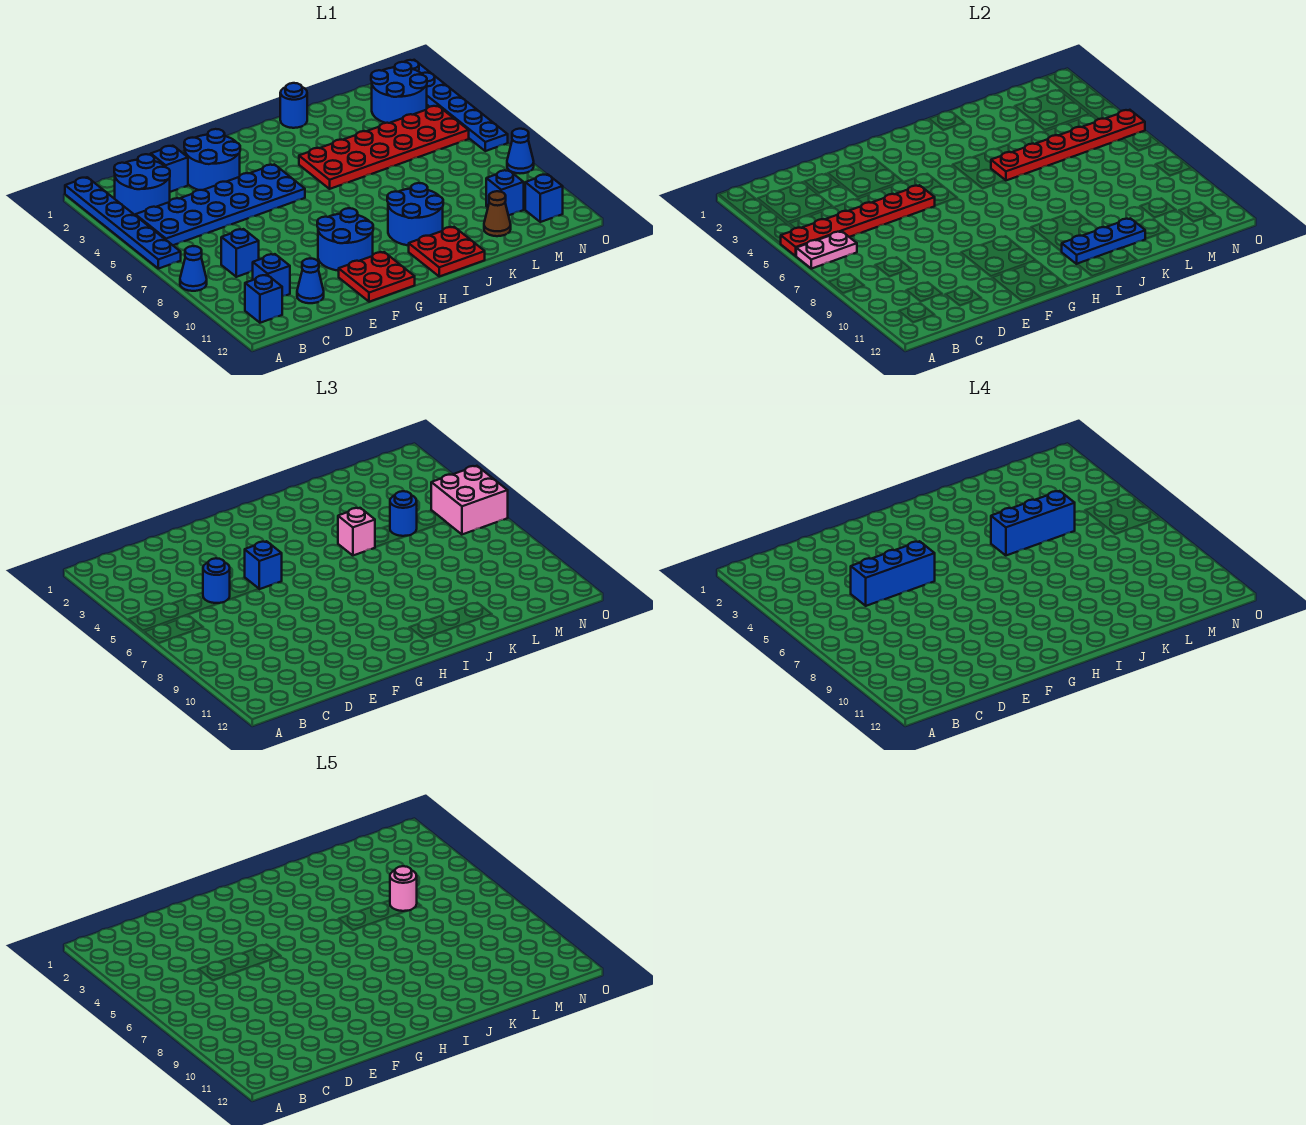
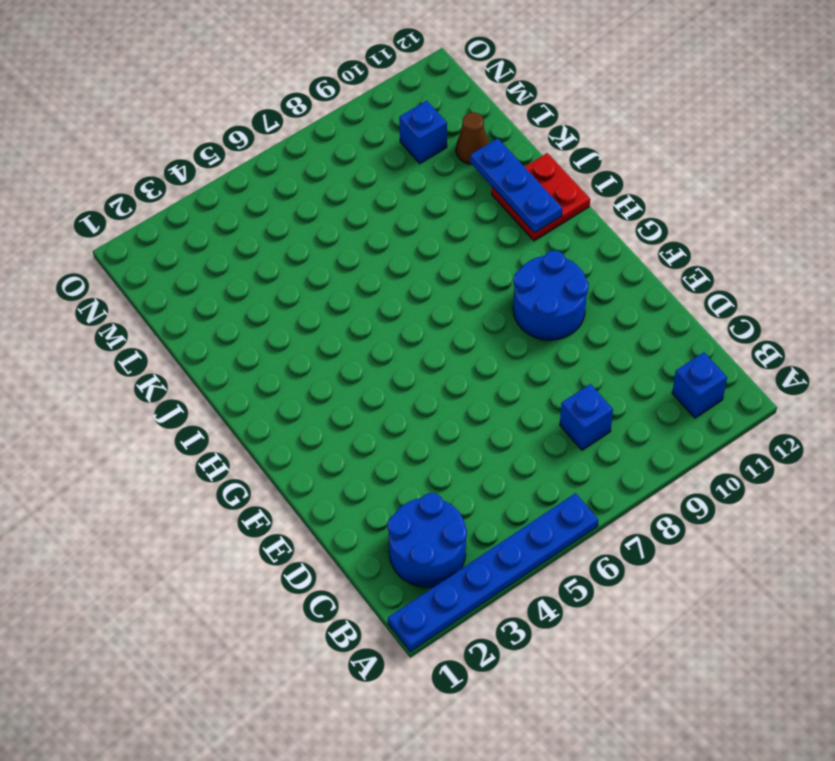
none -> blue cone A8 level 1
none -> blue plate B4:G5 level 1
none -> blue brick C10 level 1
none -> blue brick D2 level 1

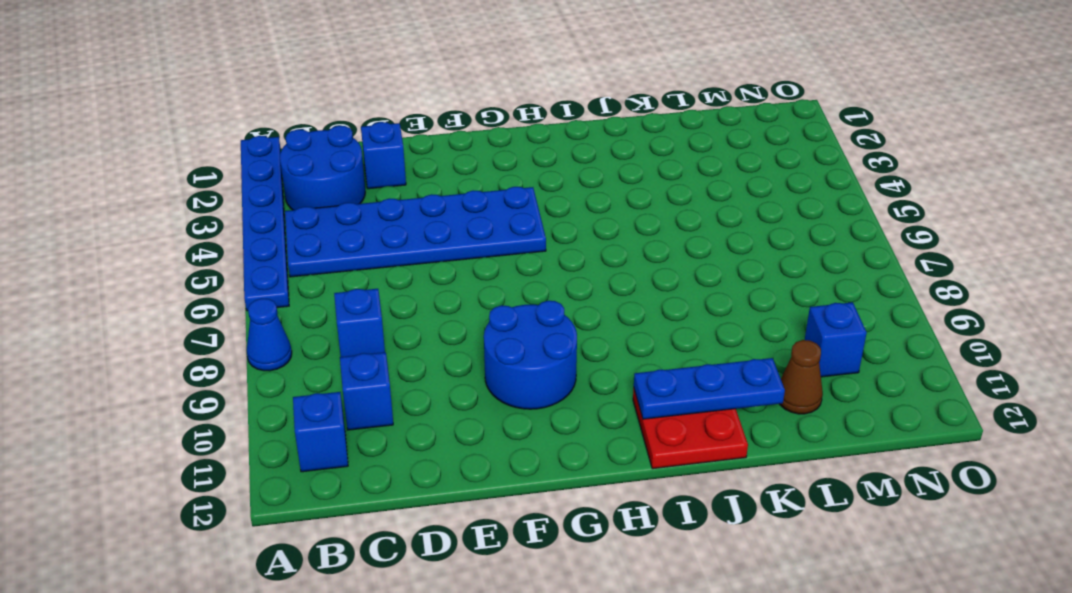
none -> blue cone D11 level 1
none -> blue round brick E2:F3 level 1
none -> red plate F11:G12 level 1
none -> red plate I4:N5 level 1

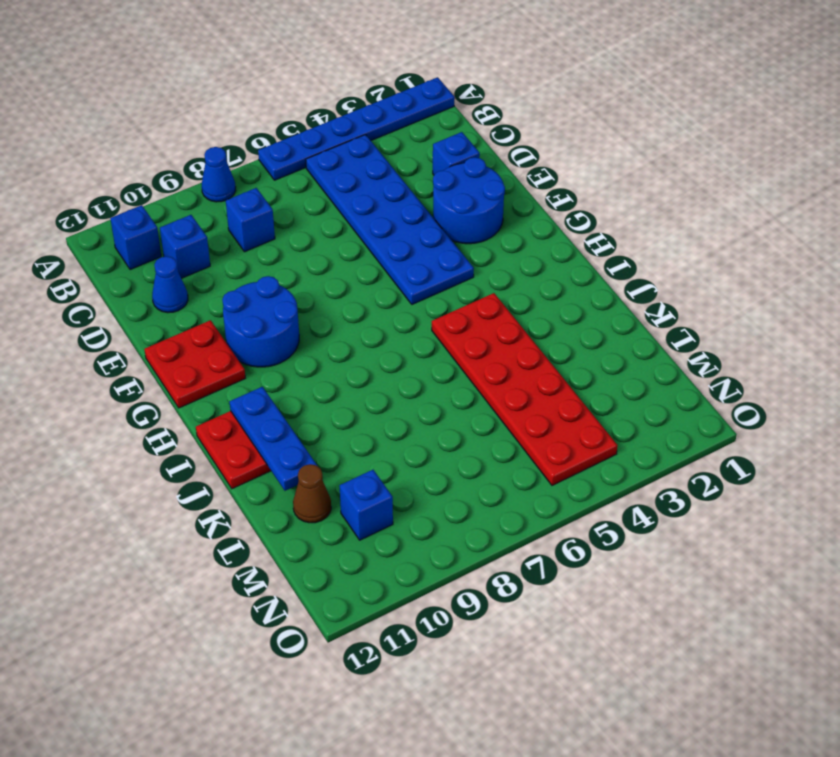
none -> blue round brick B2:C3 level 1
none -> blue round brick I9:J10 level 1
none -> blue round brick J1 level 1
none -> blue round brick M2:N3 level 1

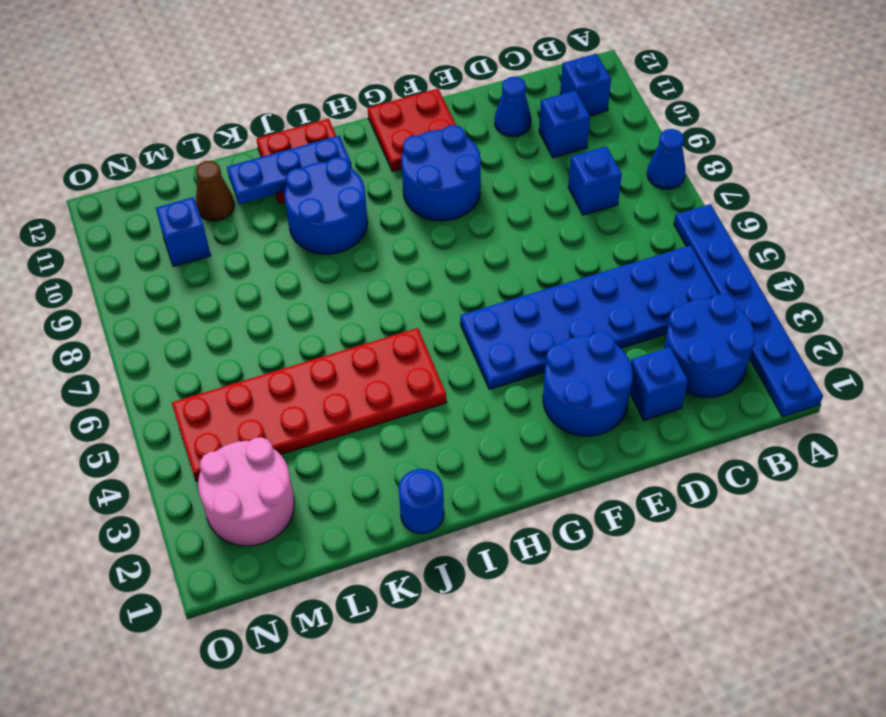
pink round brick M2:N3 level 1 -> blue round brick M2:N3 level 1
none -> blue brick N11 level 1
none -> blue plate O1:O6 level 1
none -> blue cone O8 level 1
none -> red plate A5:F5 level 2

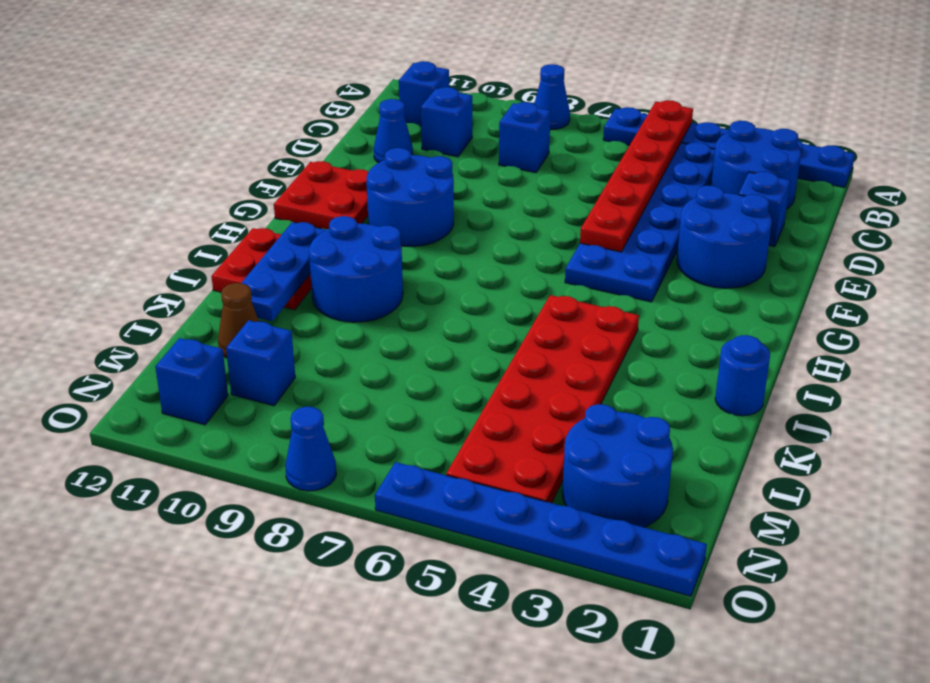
none -> pink plate A6:B6 level 2
none -> red plate J5:O5 level 2
none -> blue round brick D5 level 3
none -> blue brick F5 level 3

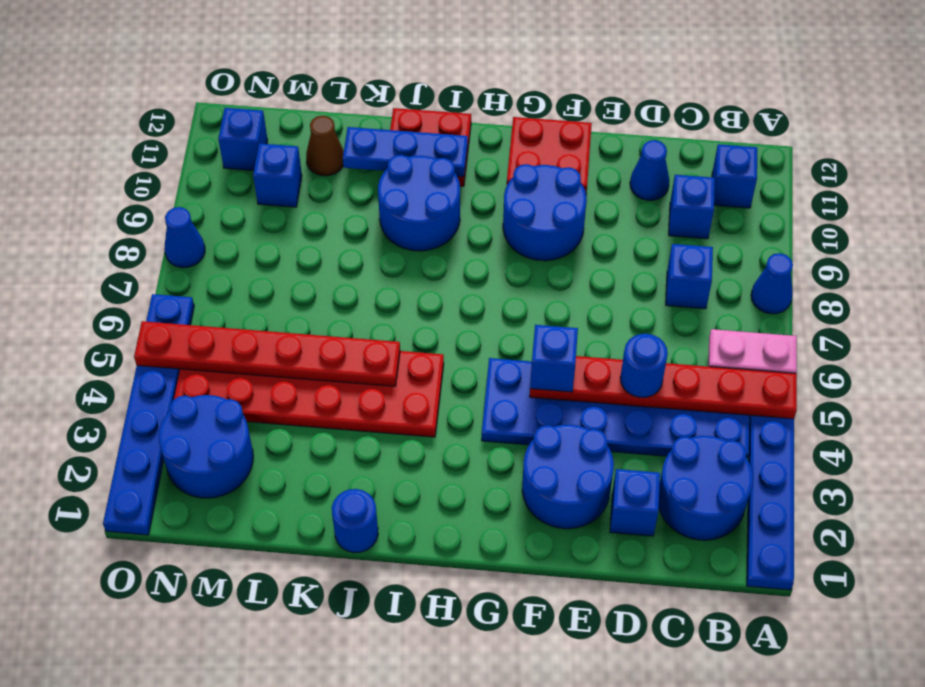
none -> pink brick J5 level 3
none -> blue round brick L5 level 3
none -> pink brick N5:O6 level 3
none -> blue brick D5:F5 level 4

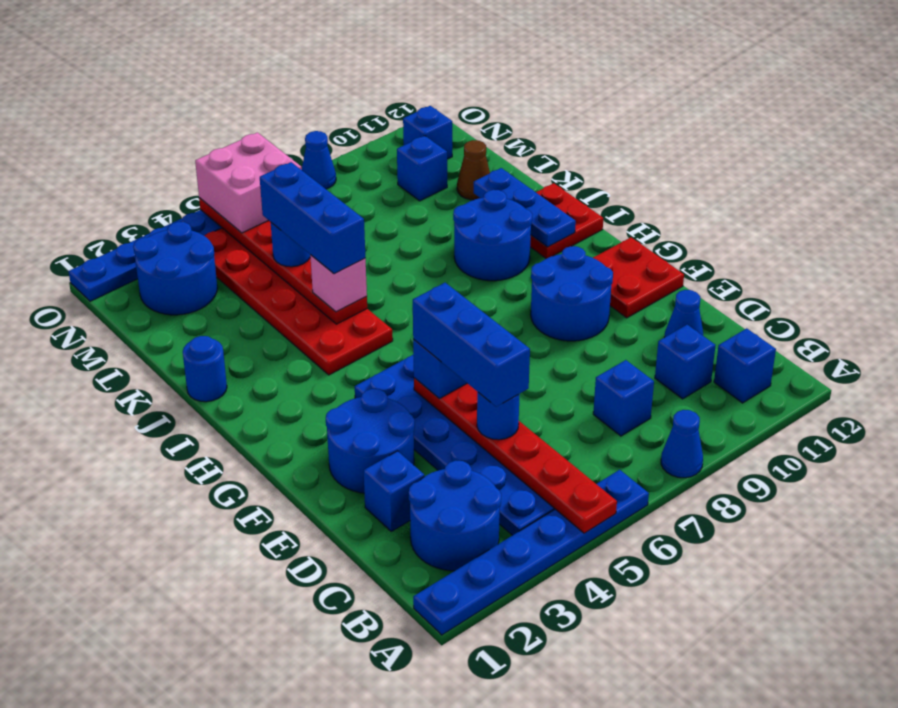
none -> pink plate A6:B6 level 2
none -> pink round brick L5 level 5

